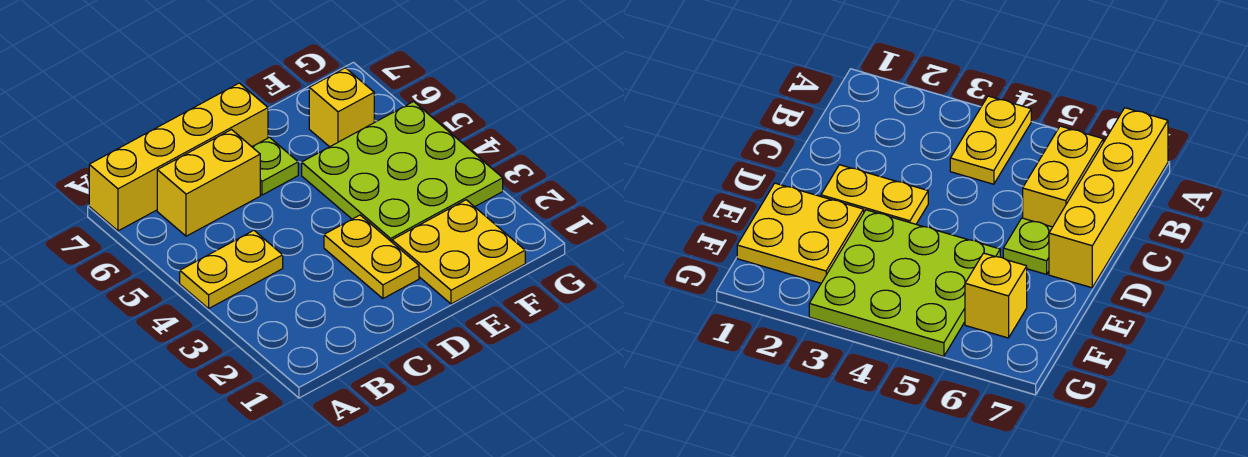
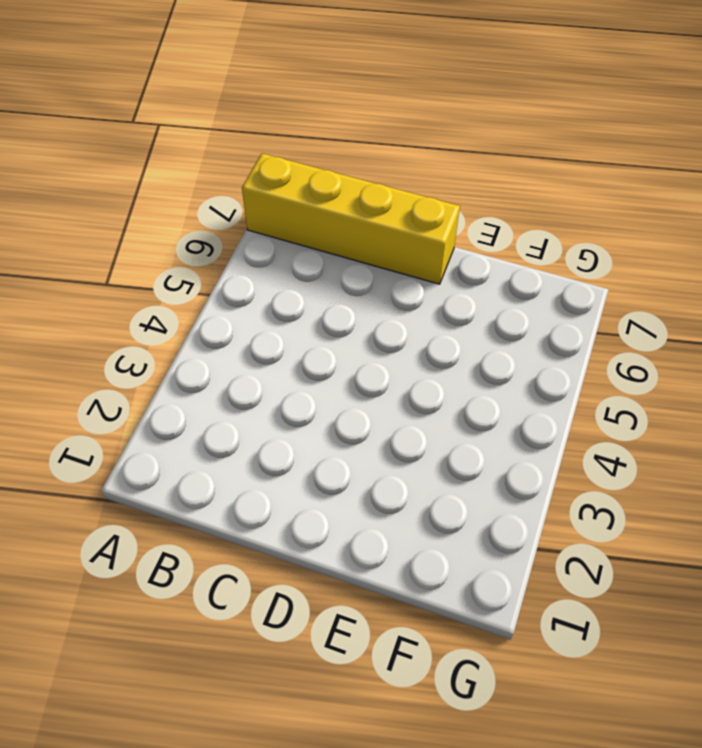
none -> yellow plate A4:B4 level 1
none -> yellow brick B6:C6 level 1

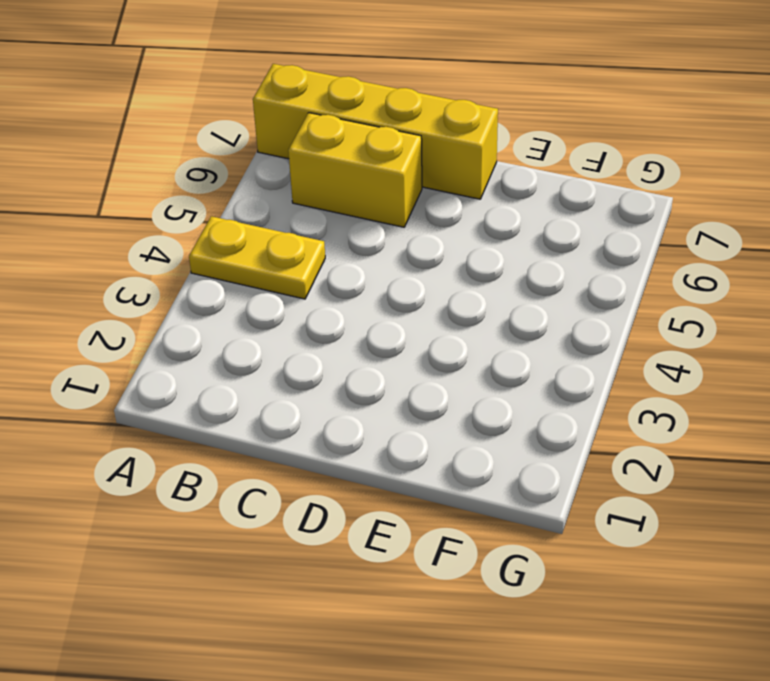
none -> yellow plate D2:D3 level 1
none -> lime plate D6 level 1

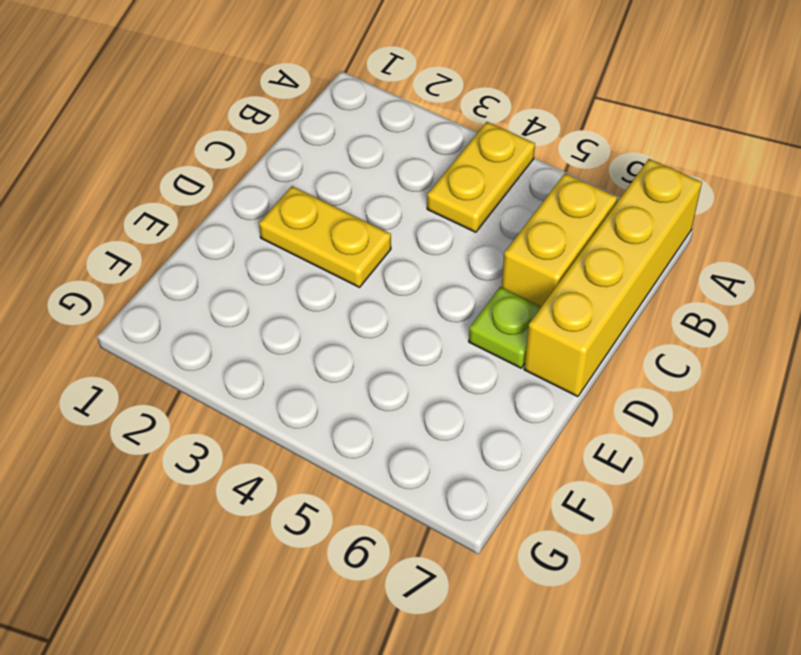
none -> yellow plate E1:F2 level 1
none -> lime plate E3:G5 level 1

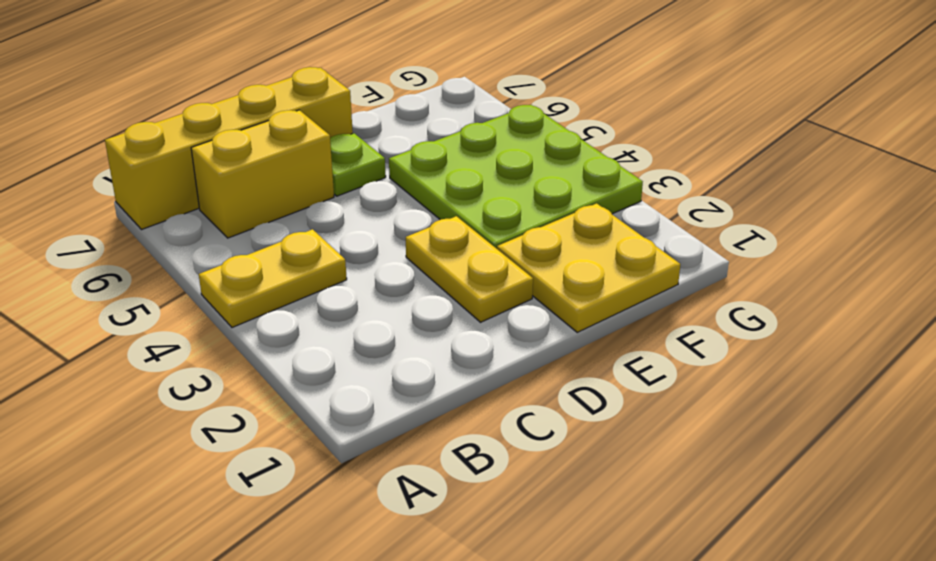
none -> yellow brick F6 level 1

